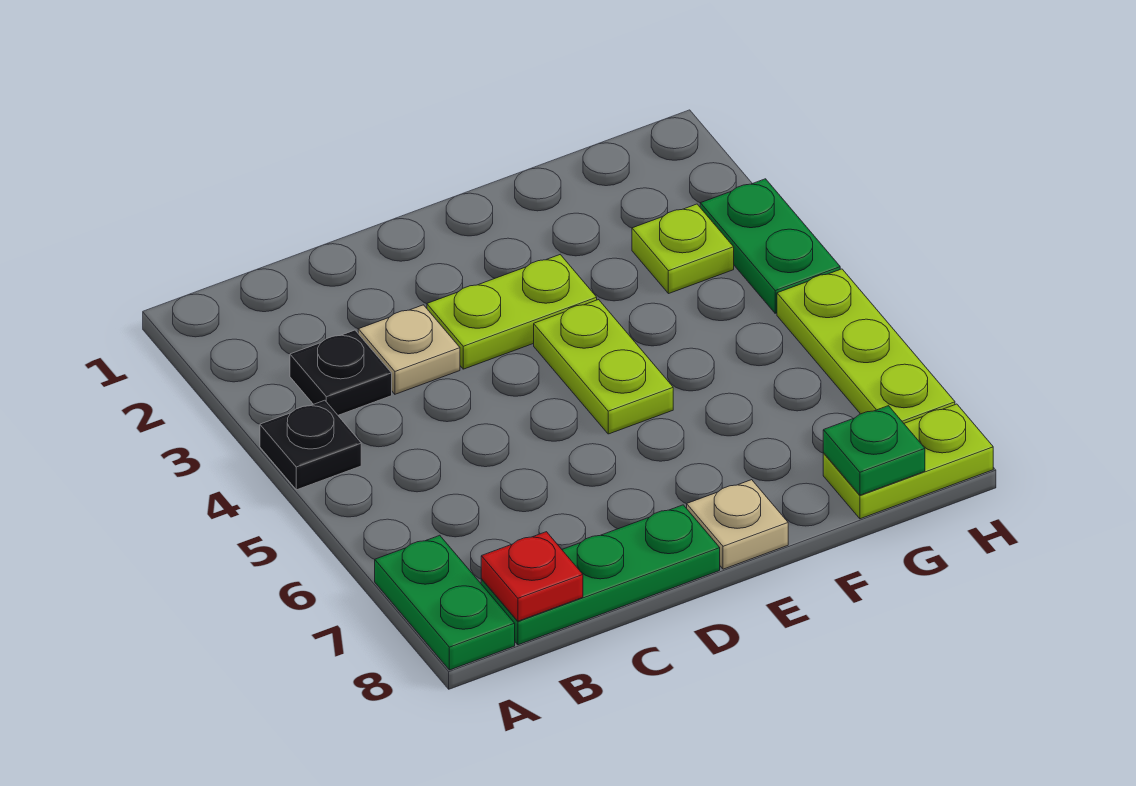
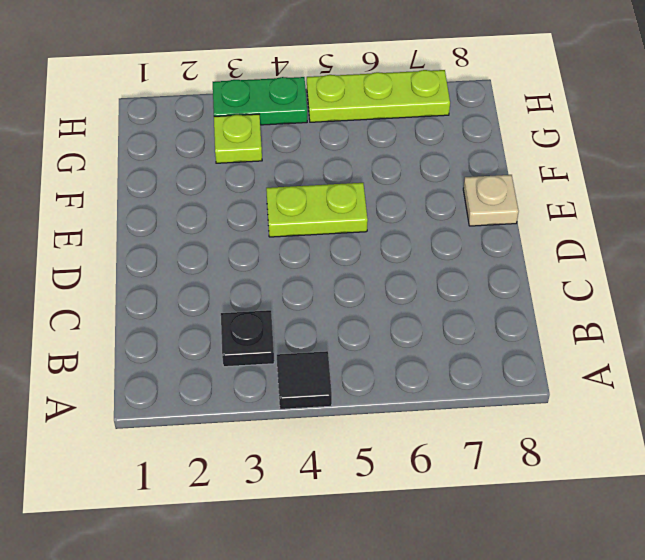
black tile A4 level 1 -> black plate A4 level 1
none -> green plate A7:A8 level 1
none -> green plate B8:D8 level 1
none -> tan plate C3 level 1

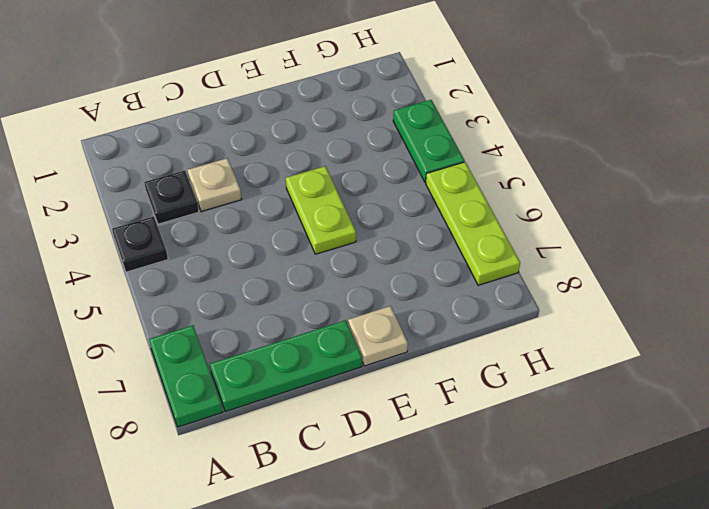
none -> lime plate D3:E3 level 1
none -> lime plate G3 level 1
none -> lime plate G8:H8 level 1

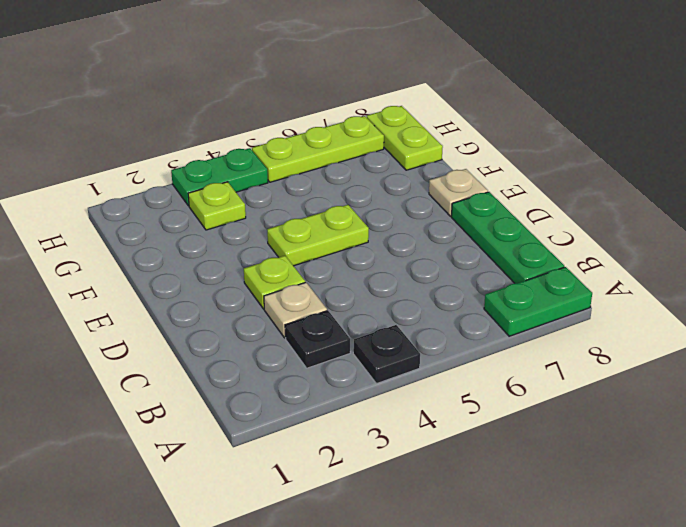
lime plate D3 level 1 -> lime plate D3:E3 level 1
none -> red plate B8 level 2
none -> green plate G8 level 2

